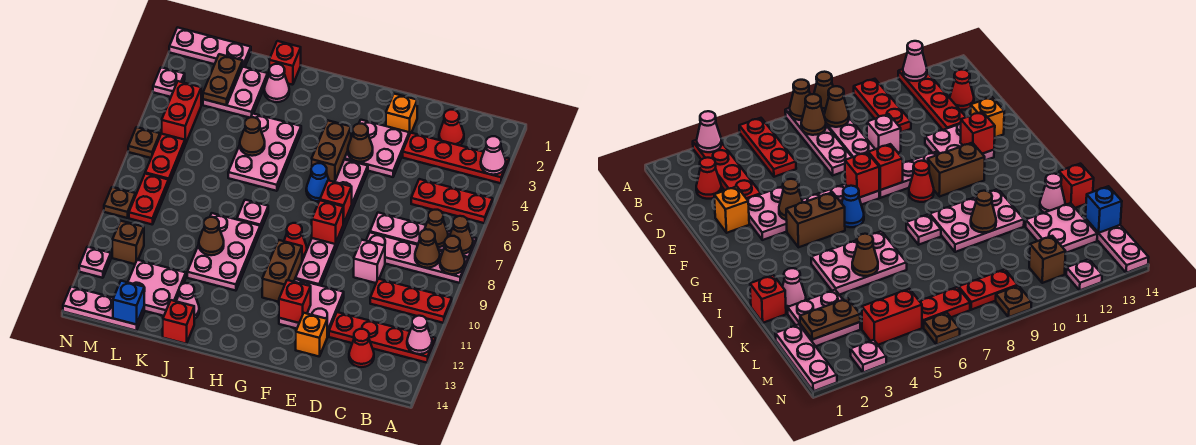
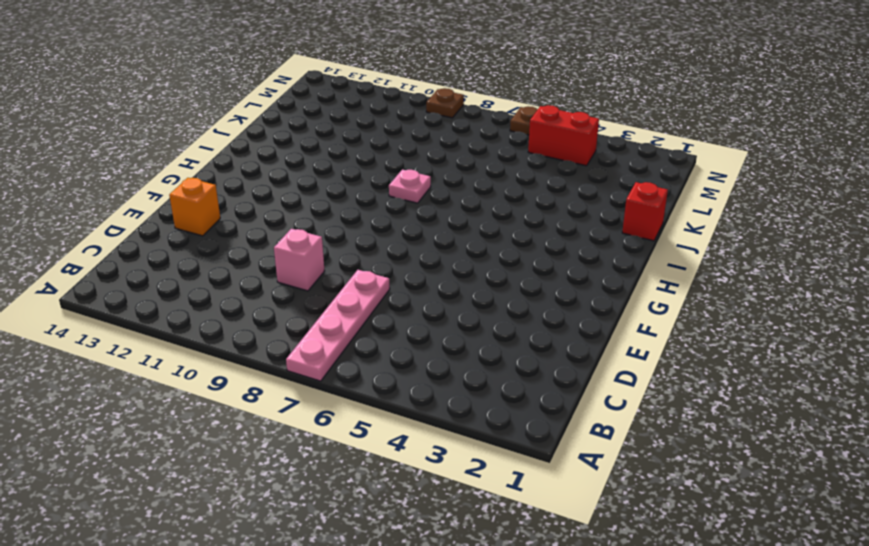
none -> red plate A3:D3 level 1
none -> red plate A5:C5 level 1
none -> pink plate A8:D8 level 1
none -> red plate A10:C10 level 1

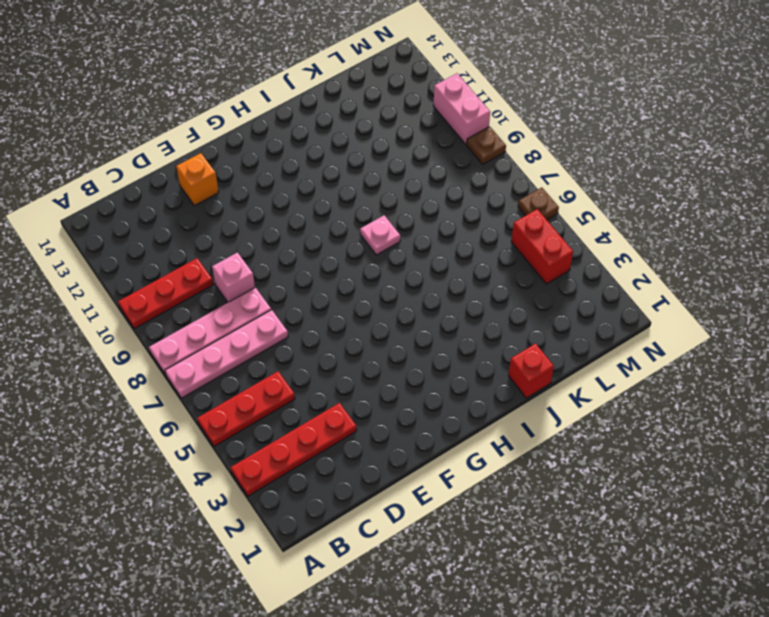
pink brick N10:N11 level 1 -> none
none -> red plate A12:D12 level 1
none -> red cone C2 level 1
none -> red cone C13 level 1
none -> orange brick E2 level 1

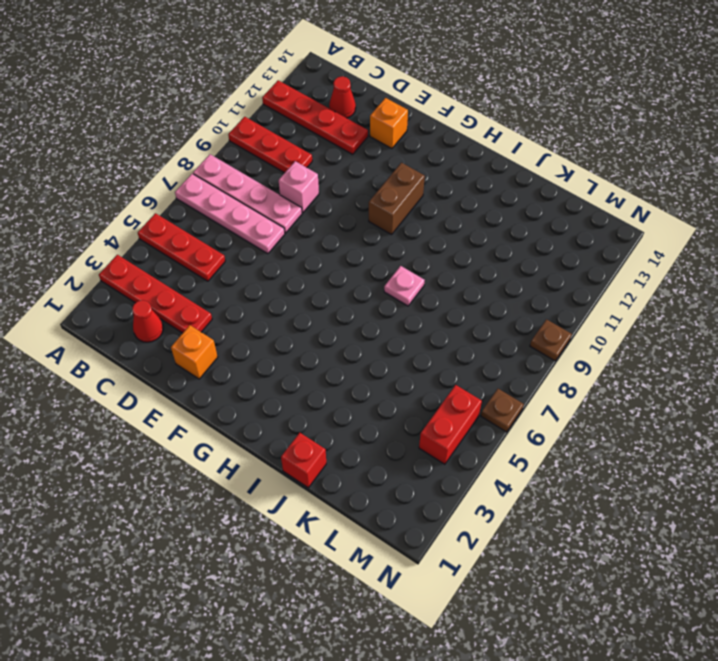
none -> pink plate E3:F4 level 1
none -> pink plate E11:F12 level 1
none -> pink plate F5:F7 level 1
none -> pink plate F8:F10 level 1

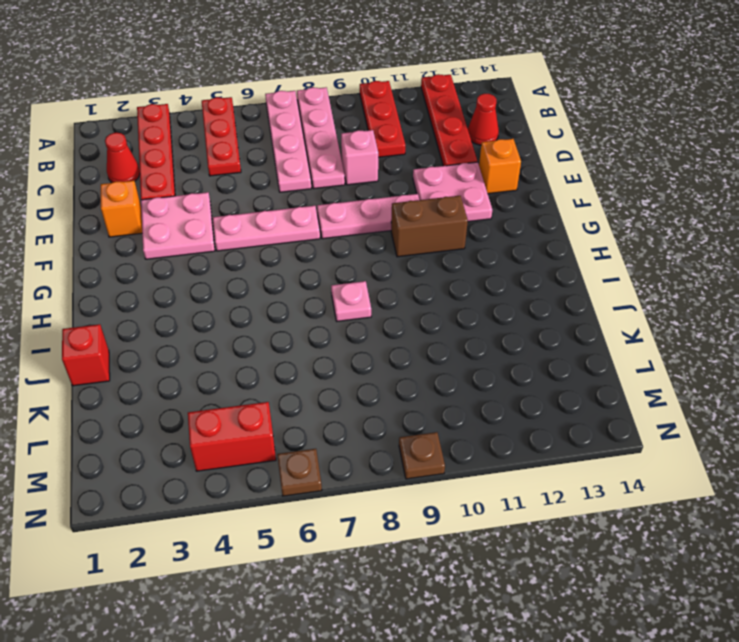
none -> brown brick G4:G5 level 1
none -> blue cone G6 level 1
none -> red cone G9 level 1
none -> pink plate I4:J6 level 1

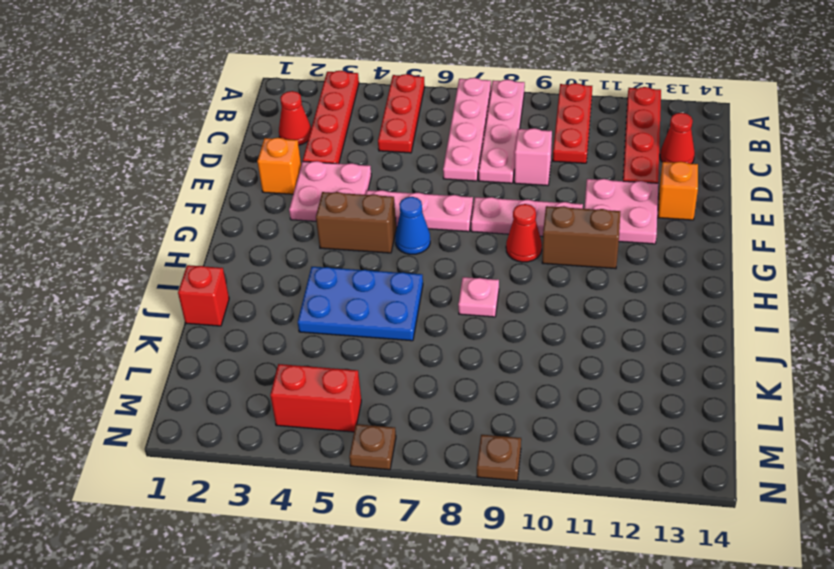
blue plate I4:J6 level 1 -> pink plate I4:J6 level 1
none -> pink plate I9:J11 level 1
none -> pink cone J2 level 1
none -> pink cone J13 level 1
none -> red brick J14 level 1

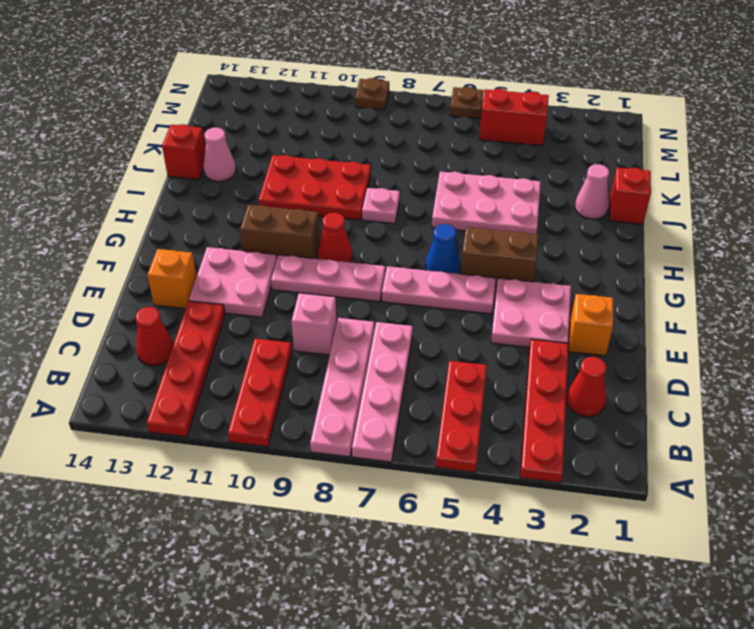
red plate I9:J11 level 1 -> pink plate I9:J11 level 1
none -> pink plate K2:L3 level 1
none -> pink plate K12:L13 level 1
none -> pink plate L1:N1 level 1
none -> pink plate L14:N14 level 1

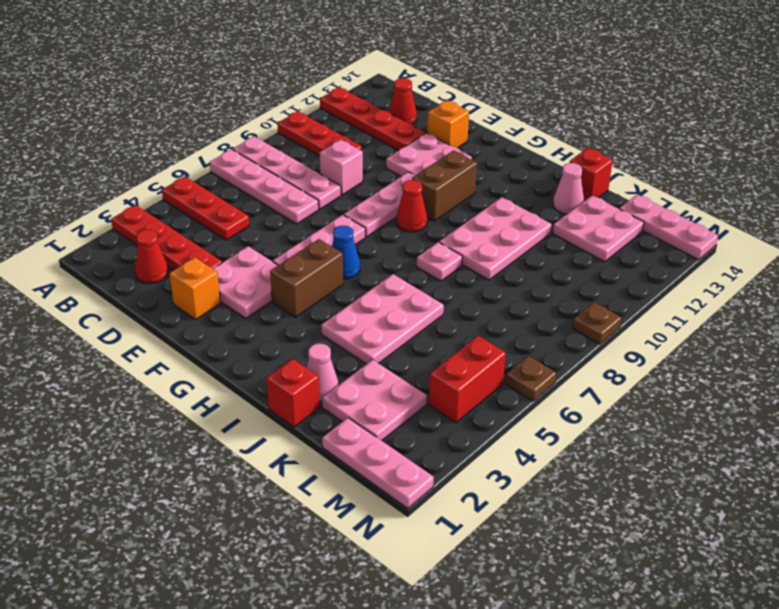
none -> red plate M6:M7 level 1
none -> red plate M8:M9 level 1
none -> brown brick M11 level 1
none -> pink plate N3 level 1

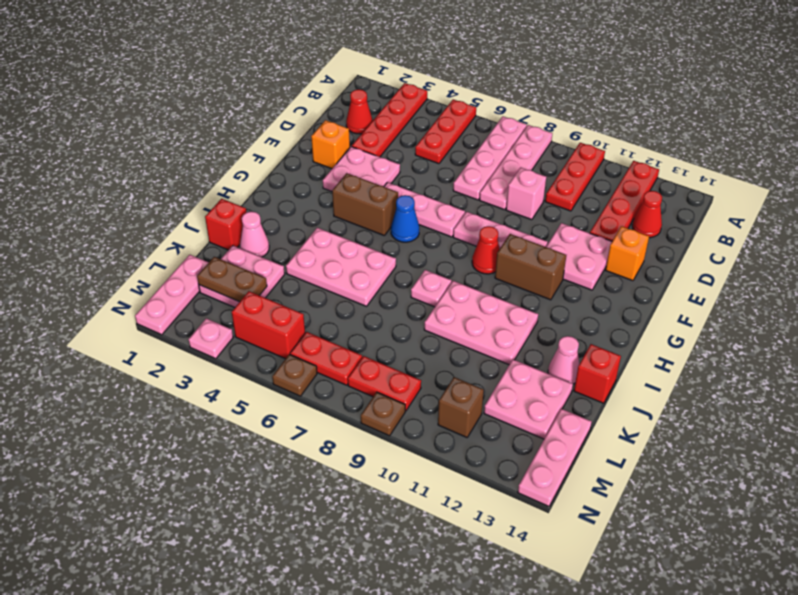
none -> pink plate N12 level 1
none -> pink cone A3 level 2
none -> brown cone A7 level 2
none -> brown cone A8 level 2

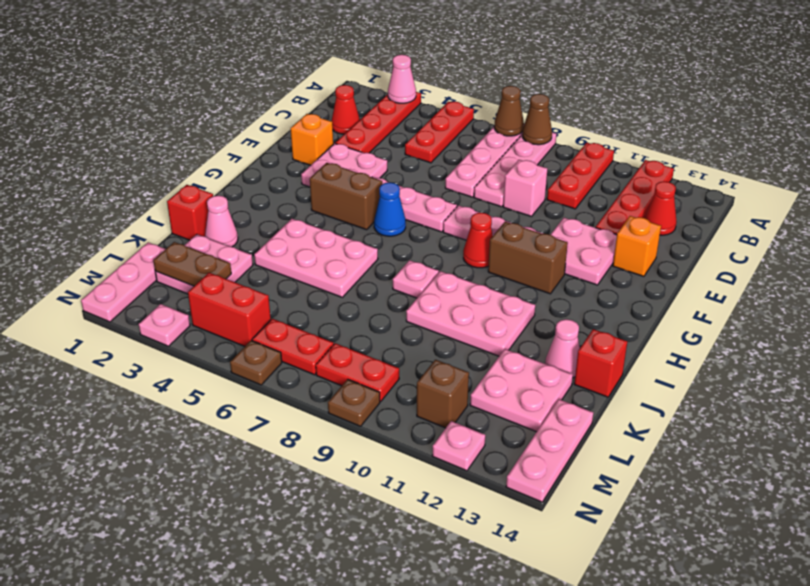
none -> pink cone A12 level 2
none -> brown cone B7 level 2
none -> brown cone B8 level 2
none -> brown cone F4 level 2

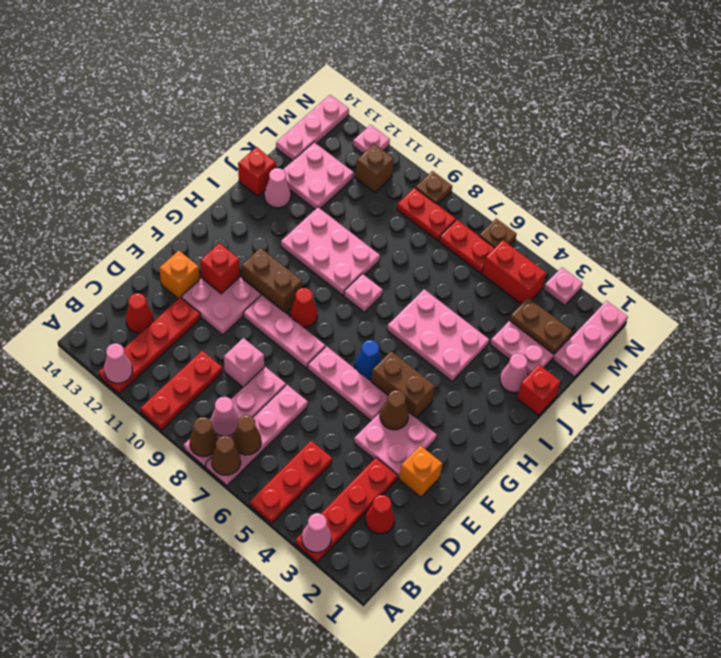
pink cone B8 level 2 -> brown cone B8 level 2
none -> red brick F7 level 2
none -> red brick F8 level 2
none -> brown cone J5 level 2
none -> brown cone J10 level 2

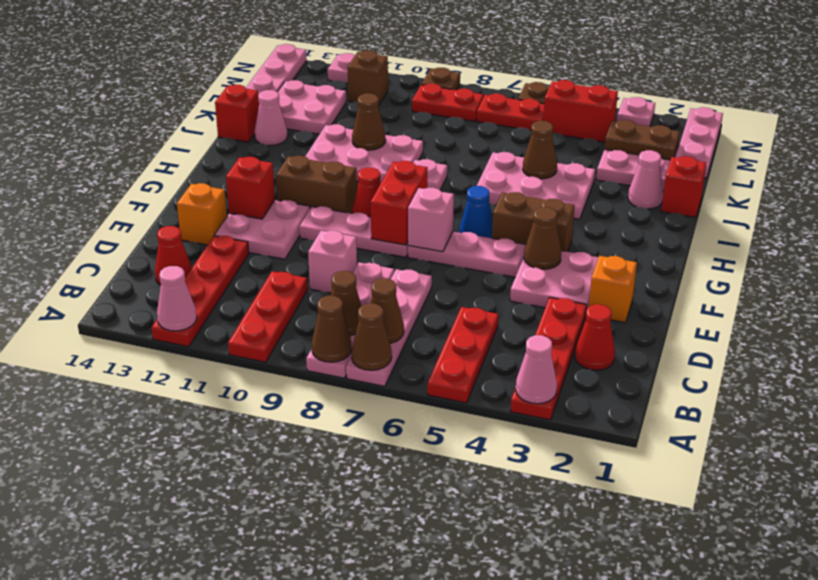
pink brick F7 level 2 -> red brick F7 level 2
red brick F8:G8 level 2 -> red brick F8 level 2
none -> blue brick L14 level 2

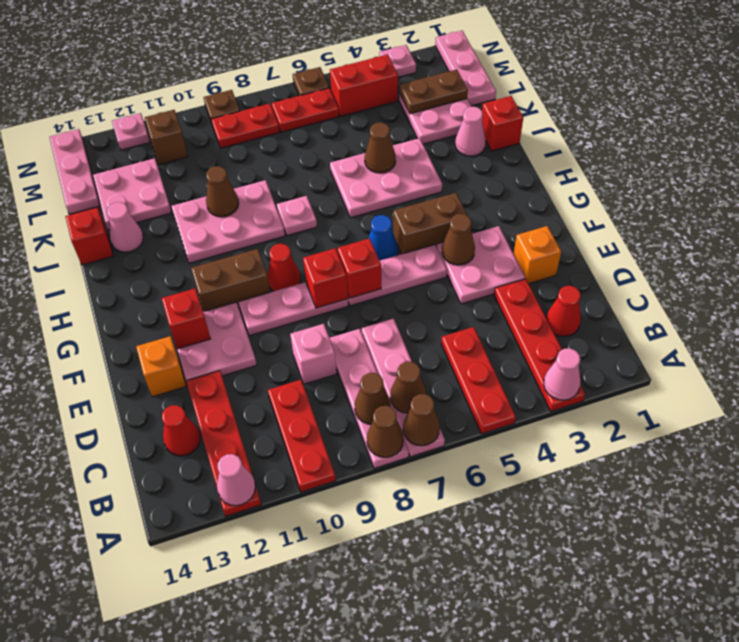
none -> blue brick L14 level 2

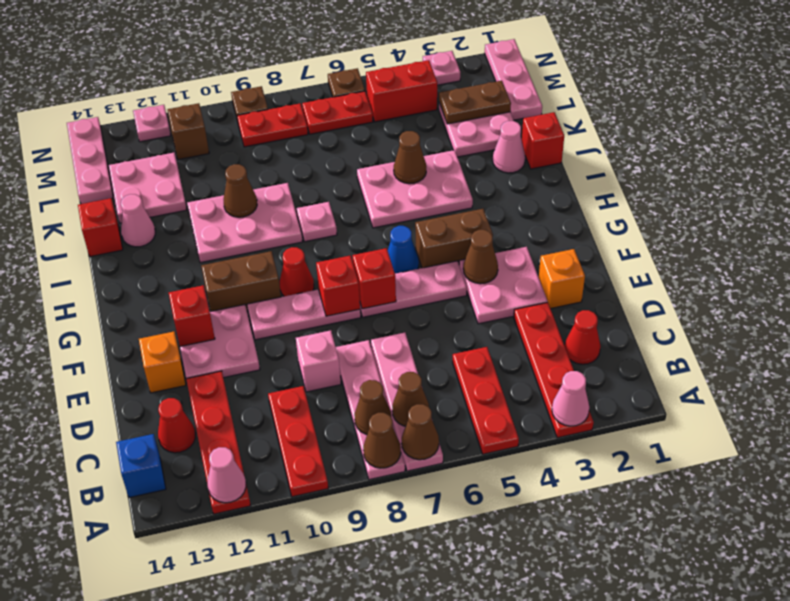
blue brick B14 level 1 -> blue brick L14 level 2

